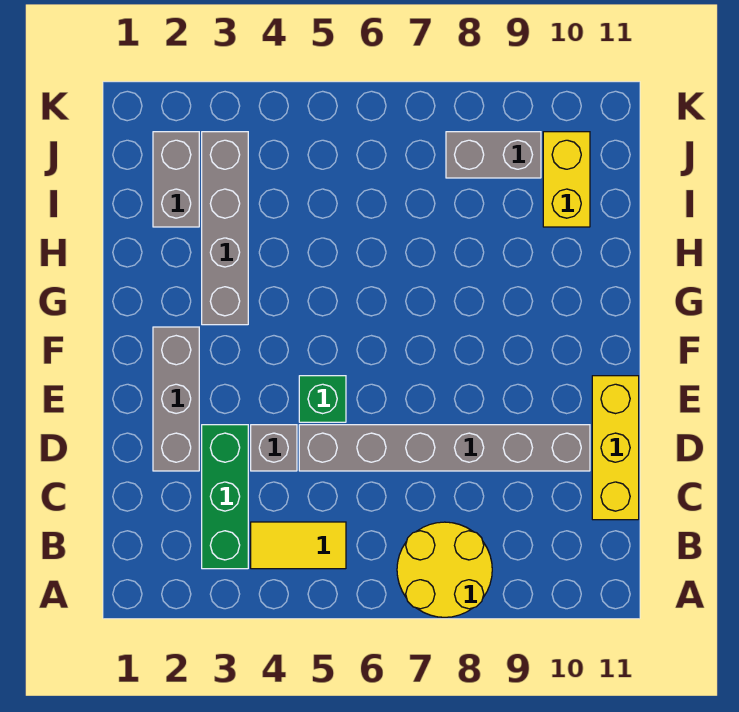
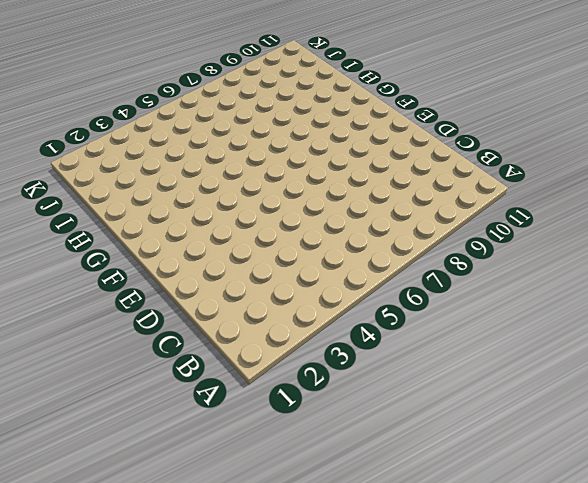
none -> yellow round brick A7:B8 level 1
none -> green brick B3:D3 level 1
none -> yellow tile B4:B5 level 1

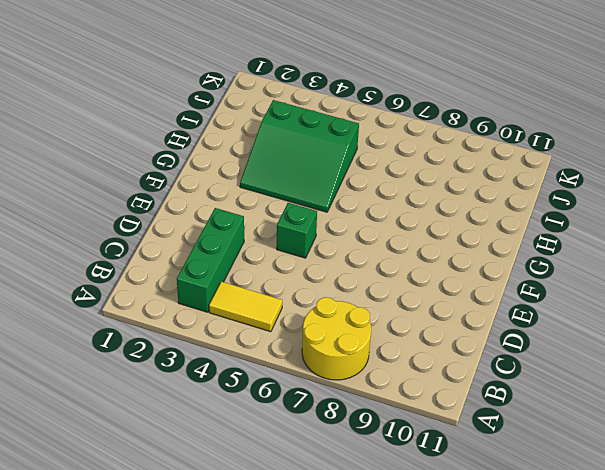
green slope G3:I5 level 1 top I -> grey brick G3:J3 level 1
none -> yellow brick C11:E11 level 1
none -> grey brick D2:F2 level 1
none -> grey brick D4 level 1

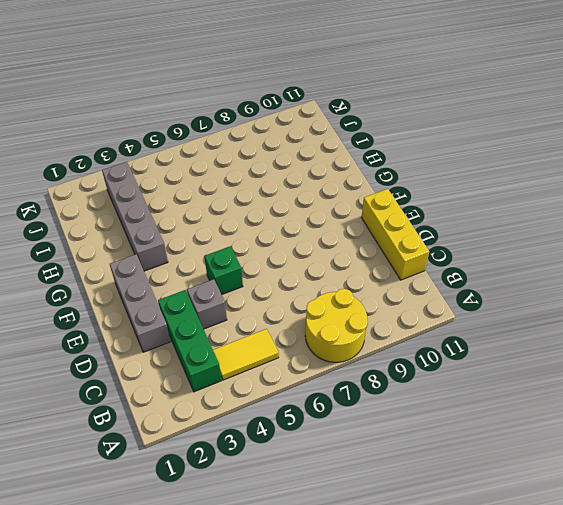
none -> grey brick D5:D10 level 1
none -> grey brick I2:J2 level 1
none -> yellow brick I10:J10 level 1

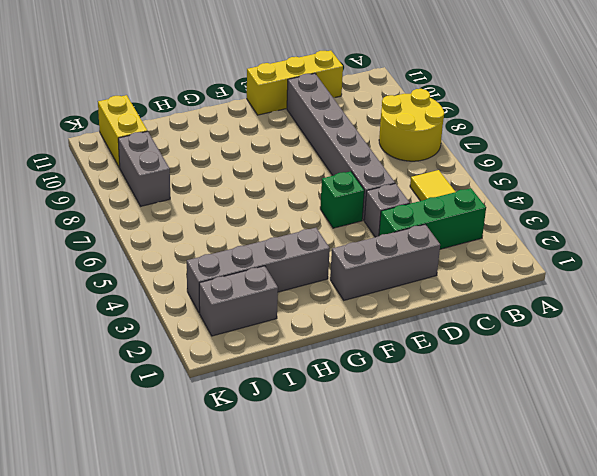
yellow brick J10:J11 level 1 -> yellow brick I10:J10 level 1

